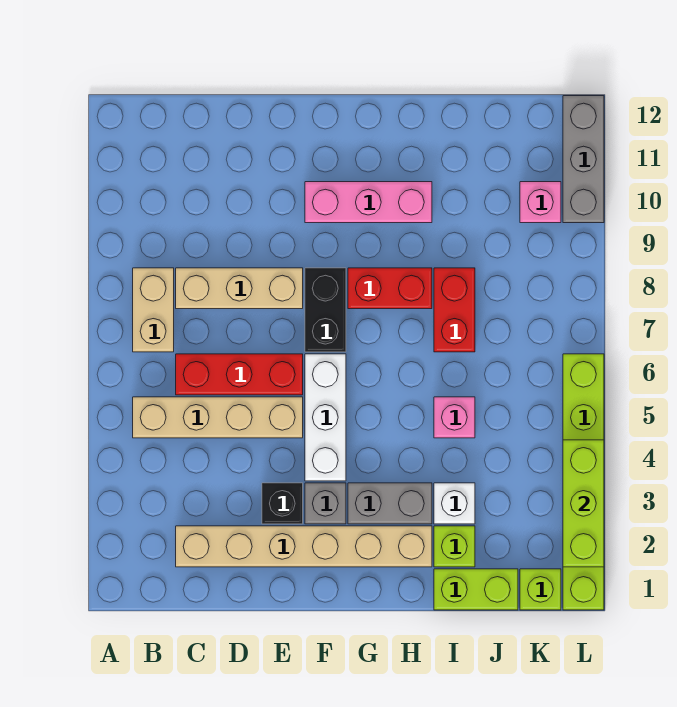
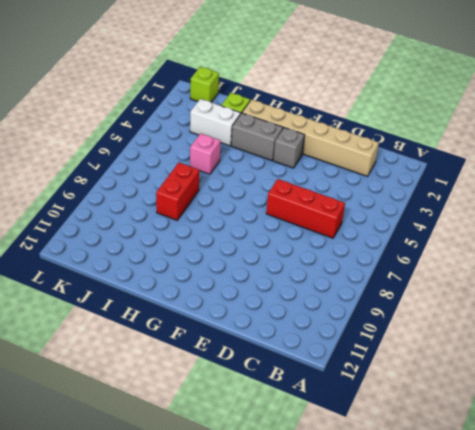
white brick I3:J3 level 1 -> white brick I3 level 1
none -> tan brick B5:E5 level 1
none -> tan brick B7:B8 level 1
none -> tan brick C8:E8 level 1

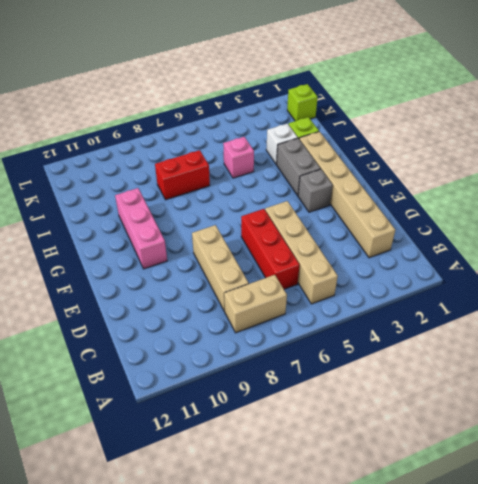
none -> black brick E3 level 1
none -> white brick F4:F6 level 1
none -> black brick F7:F8 level 1

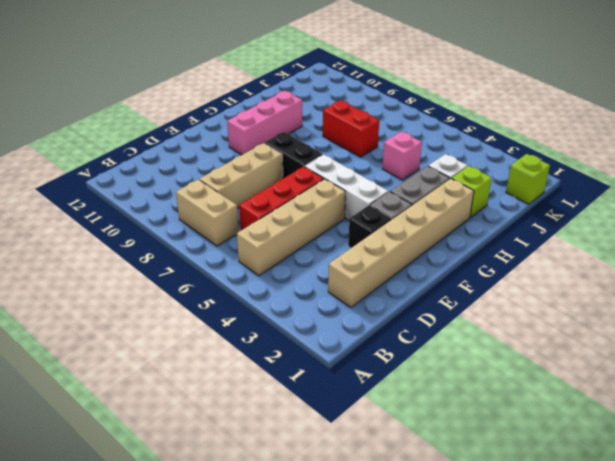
none -> red brick G8:H8 level 1
none -> lime brick I1:J1 level 1
none -> pink brick K10 level 1

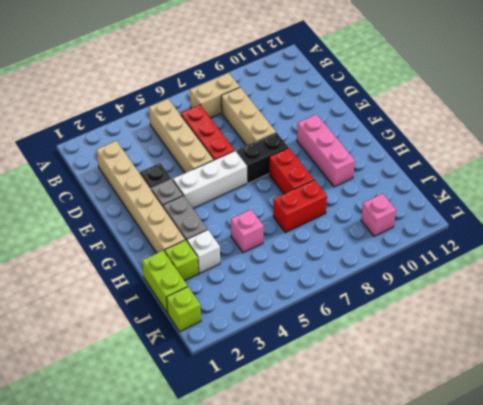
none -> lime brick L1:L6 level 1
none -> grey brick L10:L12 level 1
none -> lime brick L2:L4 level 2

